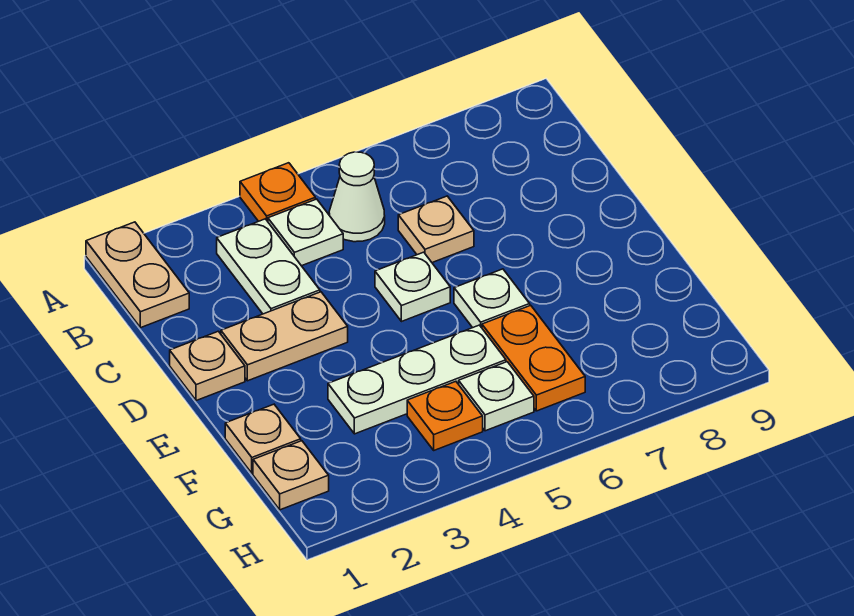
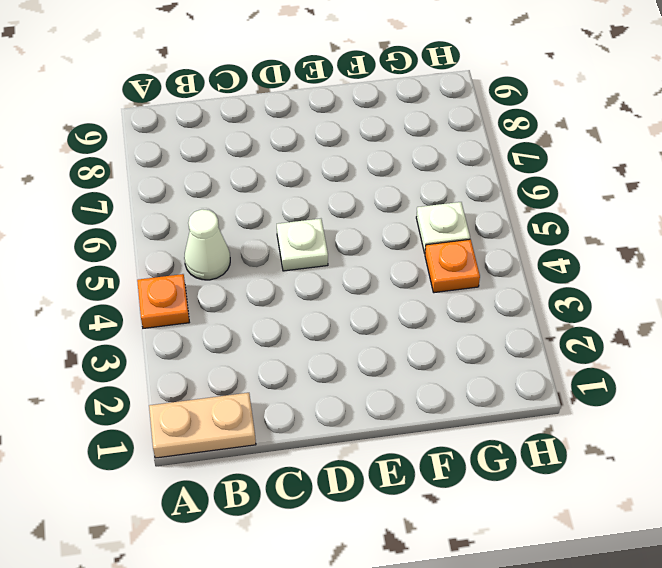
none -> white plate B3:C3 level 1
none -> white plate B4 level 1
none -> tan plate C6 level 1

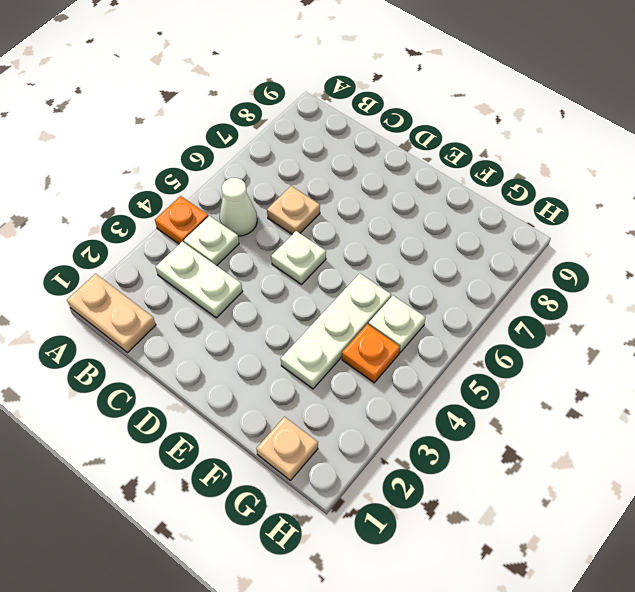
none -> tan plate D1 level 1
none -> tan plate D2:D3 level 1
none -> white plate E6 level 1

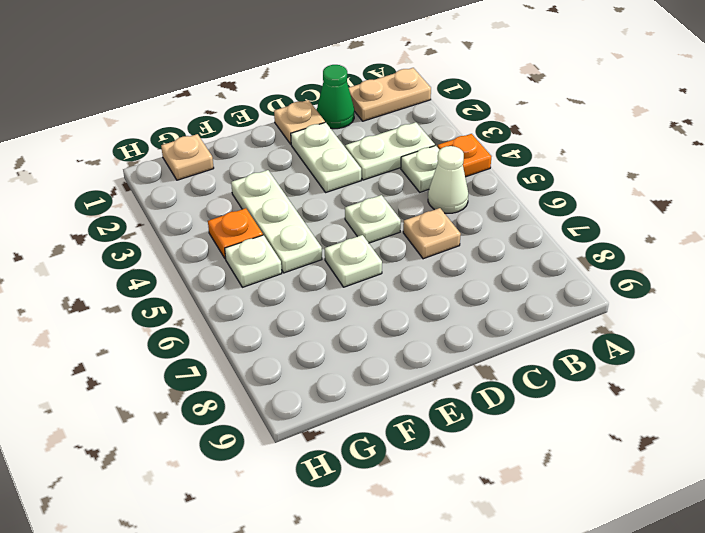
green cone C1 level 1 -> none
white plate D2:D3 level 1 -> tan plate D2:D3 level 1
none -> tan plate F1 level 1
none -> orange plate F6:G6 level 1

